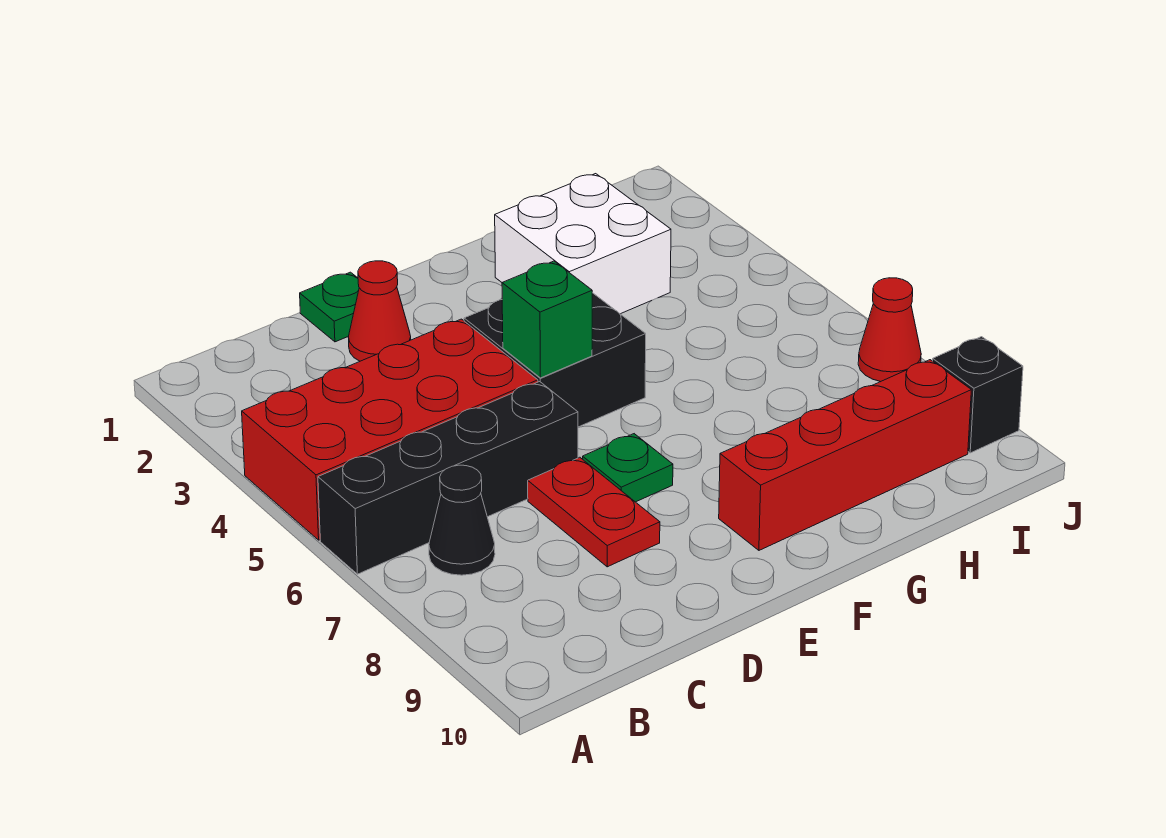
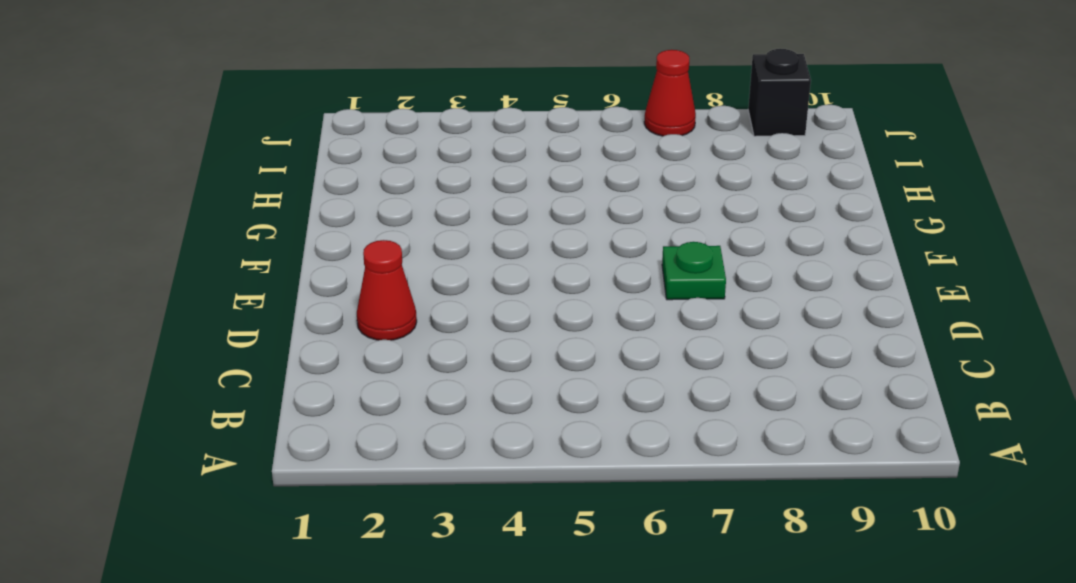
none -> red brick A4:D5 level 1
none -> black brick A6:D6 level 1
none -> black cone B7 level 1

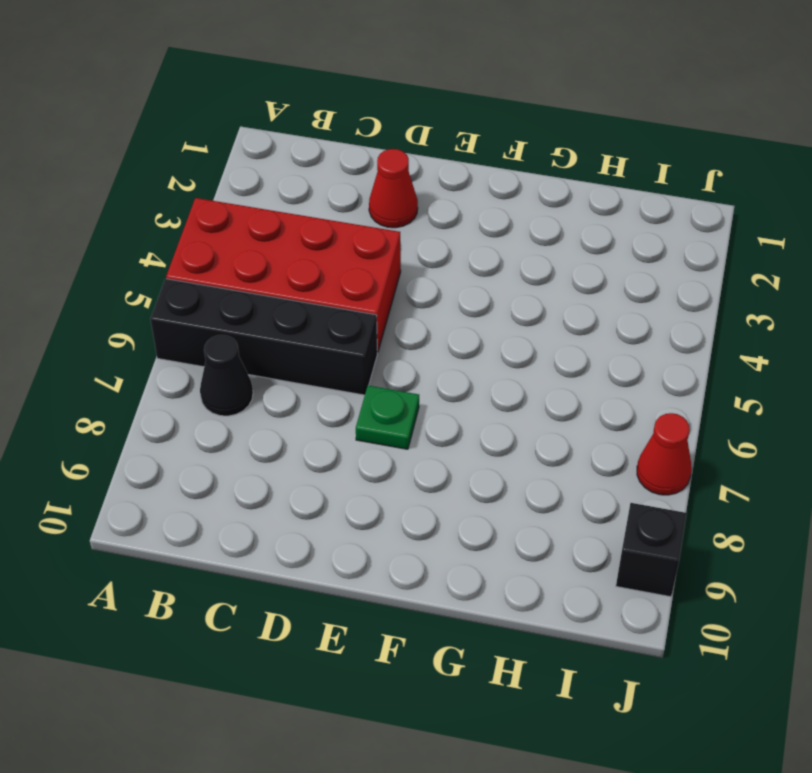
none -> green plate D1 level 1
none -> red plate D7:D8 level 1
none -> black brick E4:F5 level 1

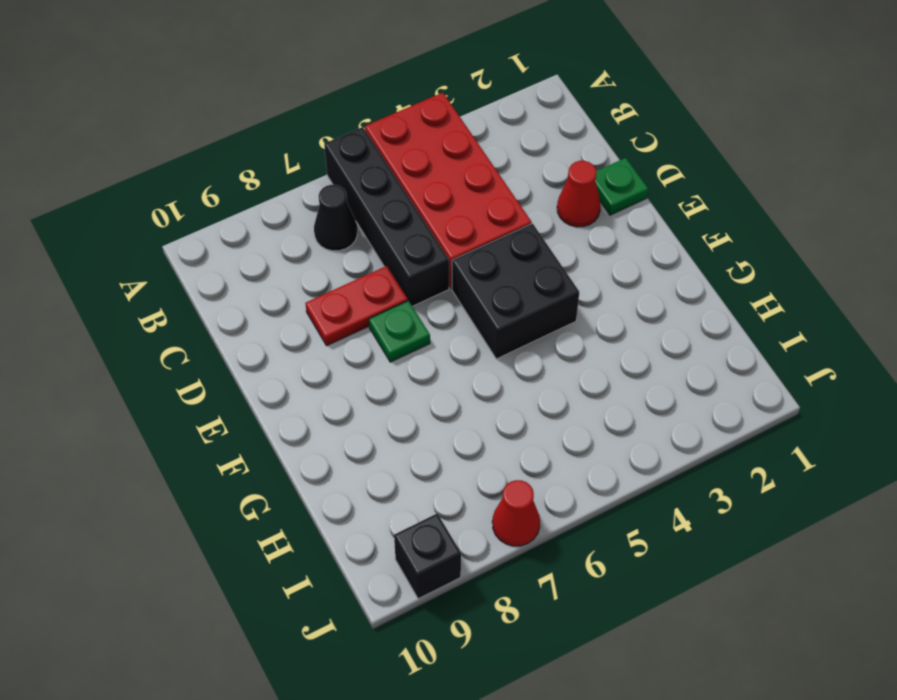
none -> red brick F9:I9 level 1
none -> white brick G2:H3 level 1
none -> green brick E5 level 2

